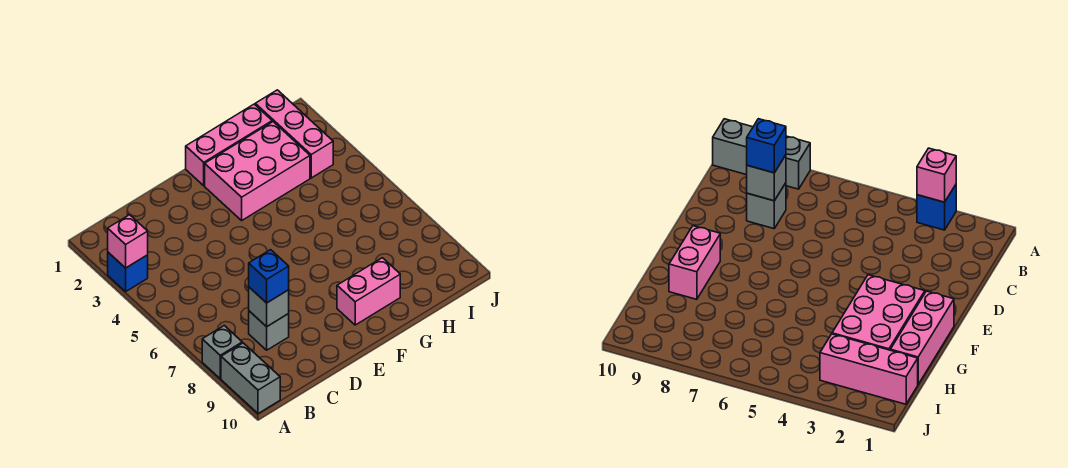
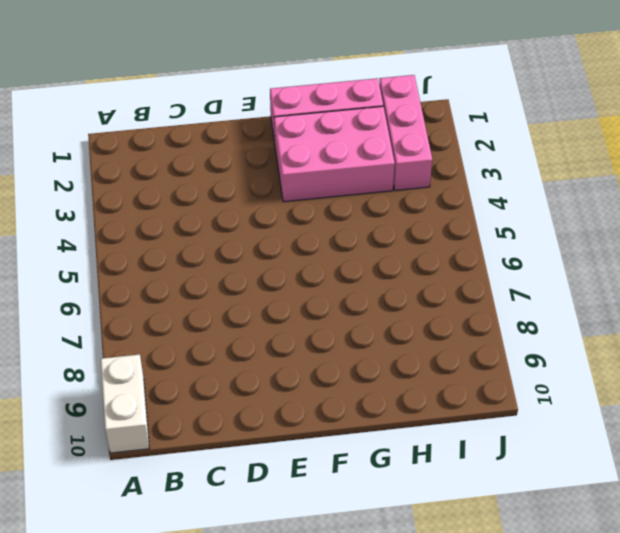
white brick A9:A10 level 1 -> grey brick A9:A10 level 1
none -> blue brick A3 level 1
none -> grey brick A8 level 1

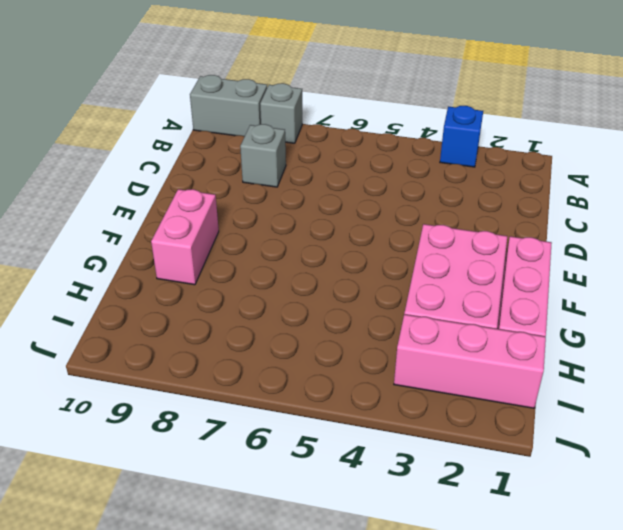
none -> pink brick A3 level 2
none -> grey brick C8 level 2

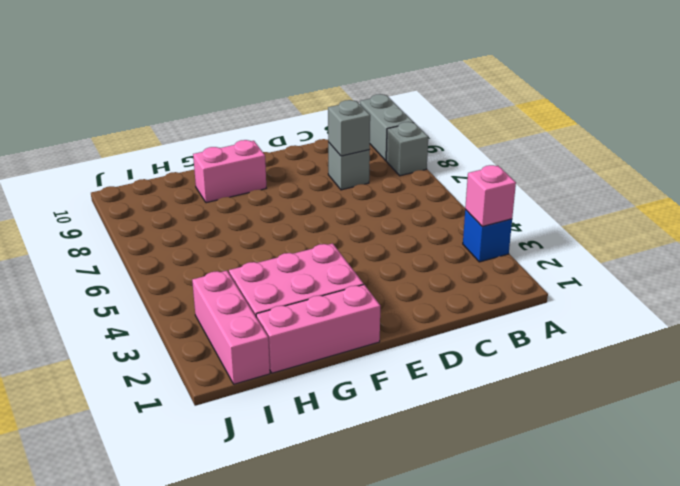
none -> blue brick C8 level 3

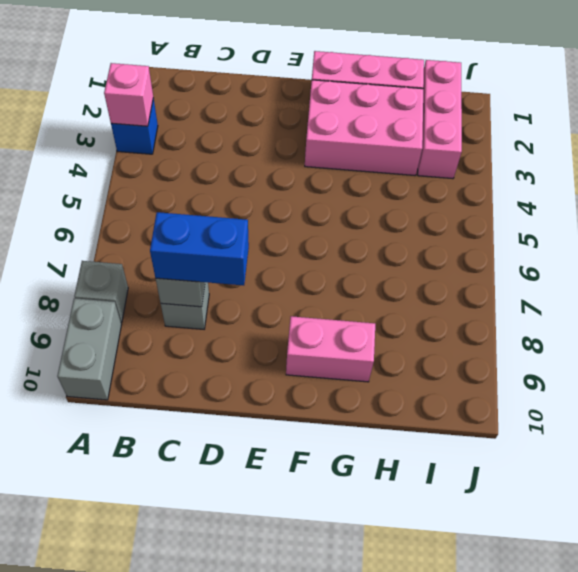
blue brick C8:D8 level 3 -> blue brick C8 level 3

